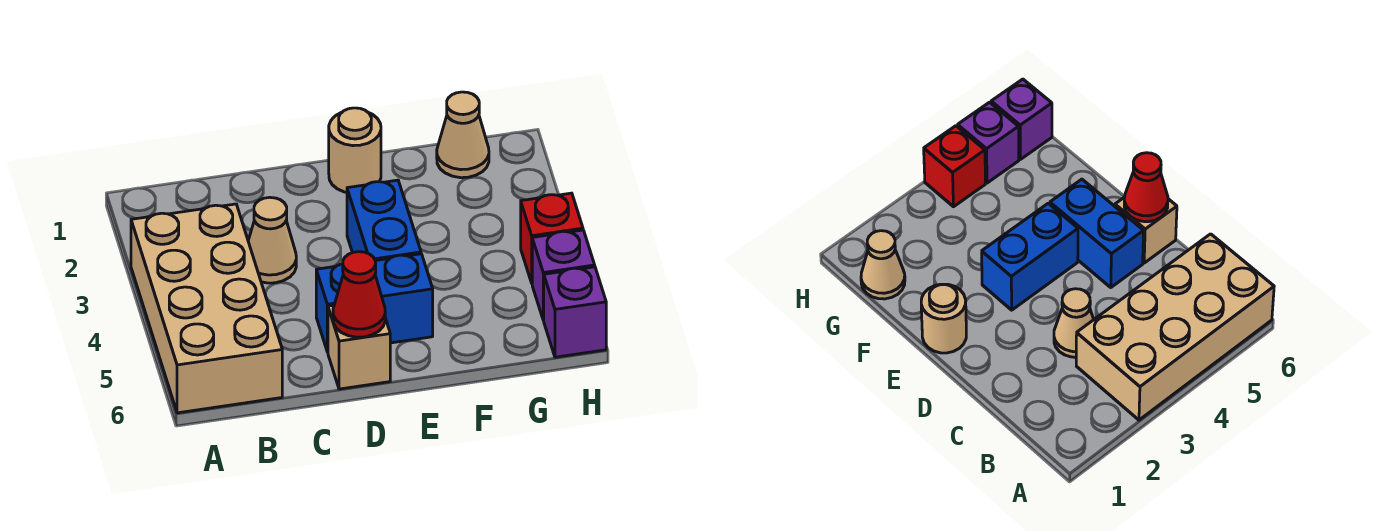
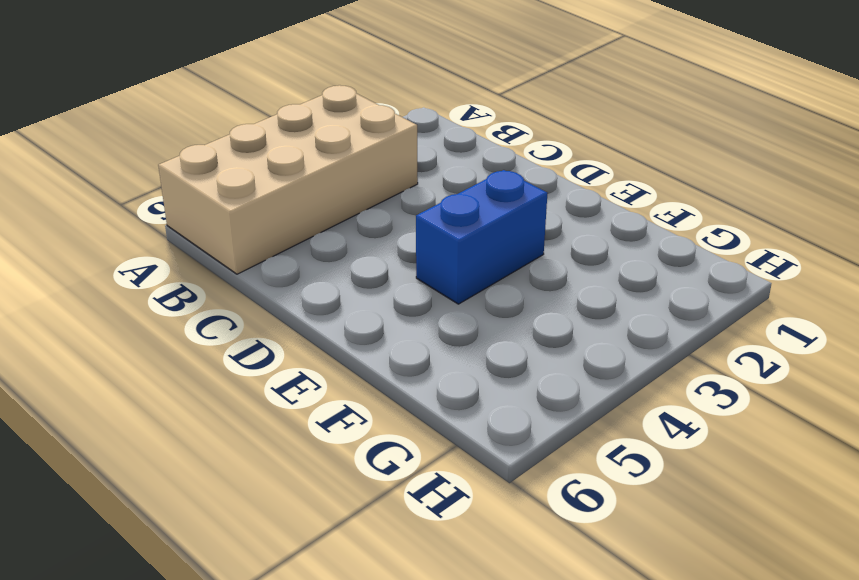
none -> tan cone C3 level 1
none -> blue brick D5:E5 level 1

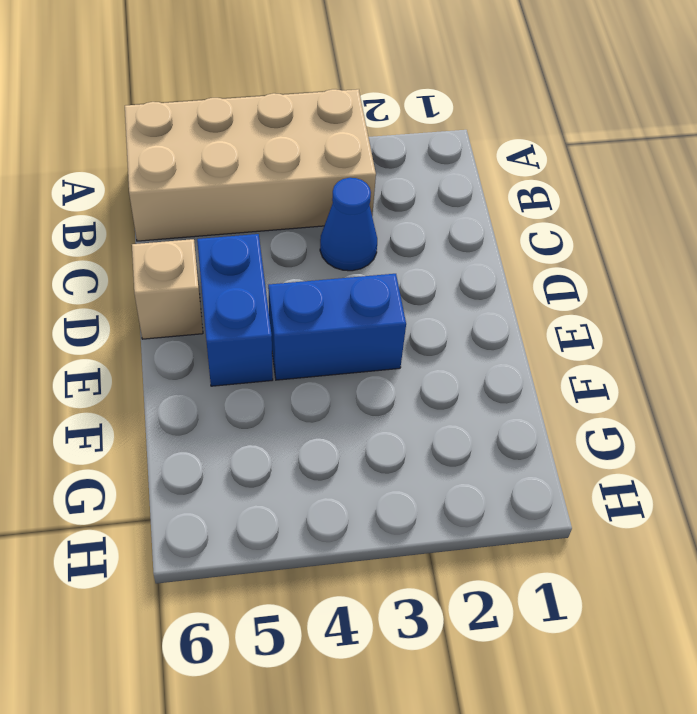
blue cone C3 level 1 -> tan cone C3 level 1
none -> tan round brick E1 level 1
none -> tan cone G1 level 1

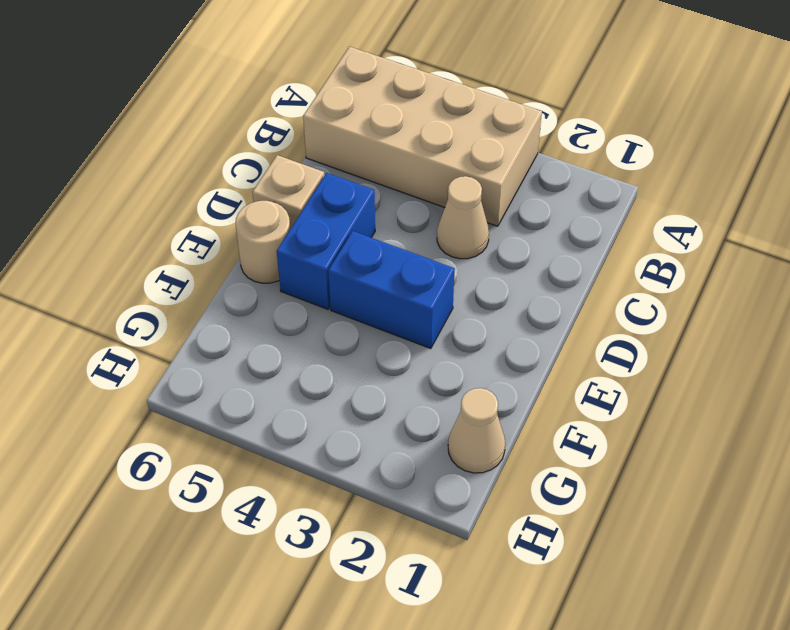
tan round brick E6 level 1 -> tan round brick E1 level 1
none -> red brick H4 level 1
none -> purple brick H5 level 1

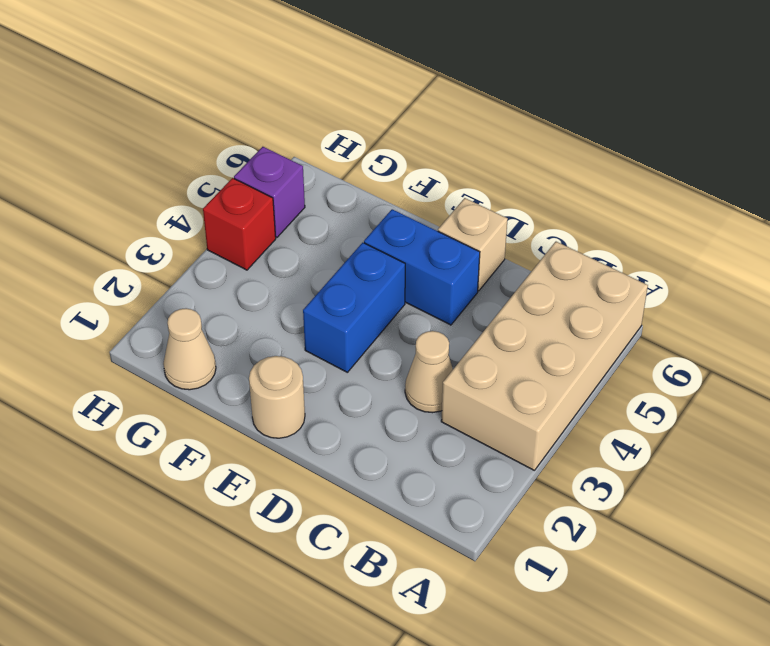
none -> purple brick H6 level 1
none -> red cone D6 level 2

